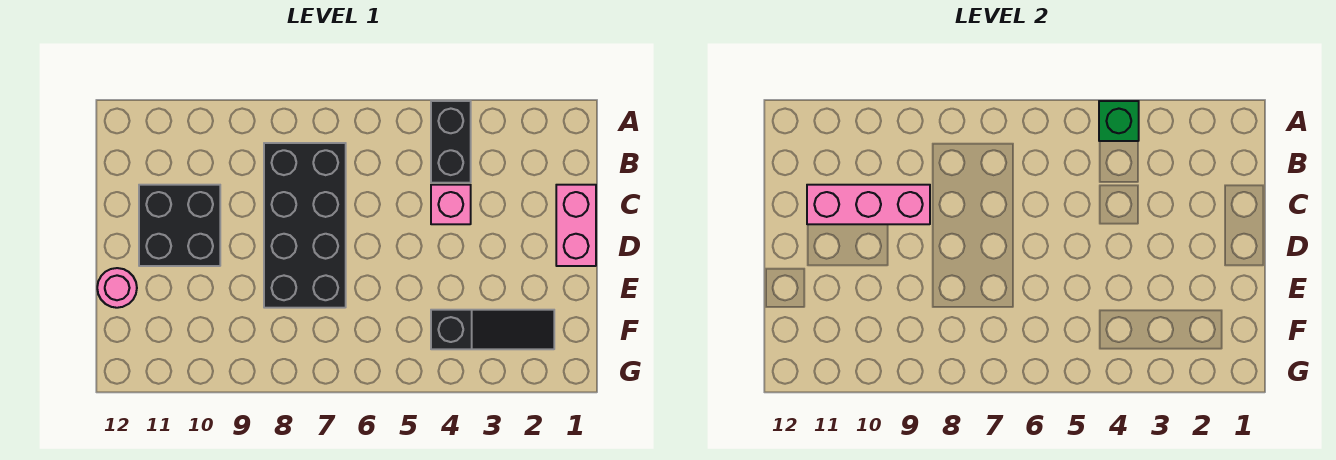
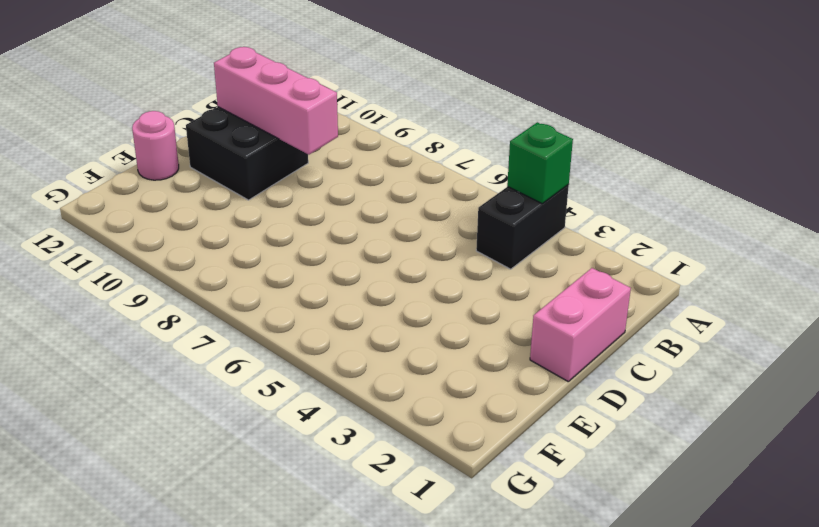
none -> black brick B7:E8 level 1
none -> pink brick C4 level 1

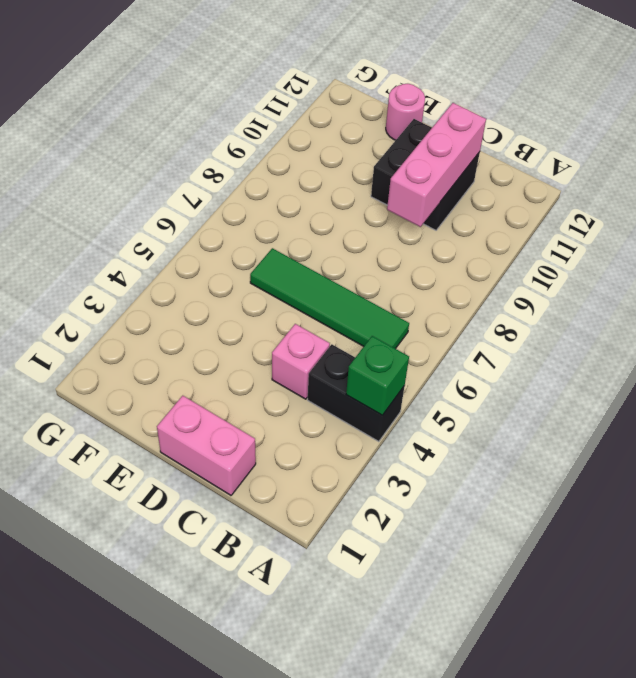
green tile B6:E6 level 1 -> none
none -> black brick B7:E8 level 1
none -> black slope F2:F4 level 1 top 4

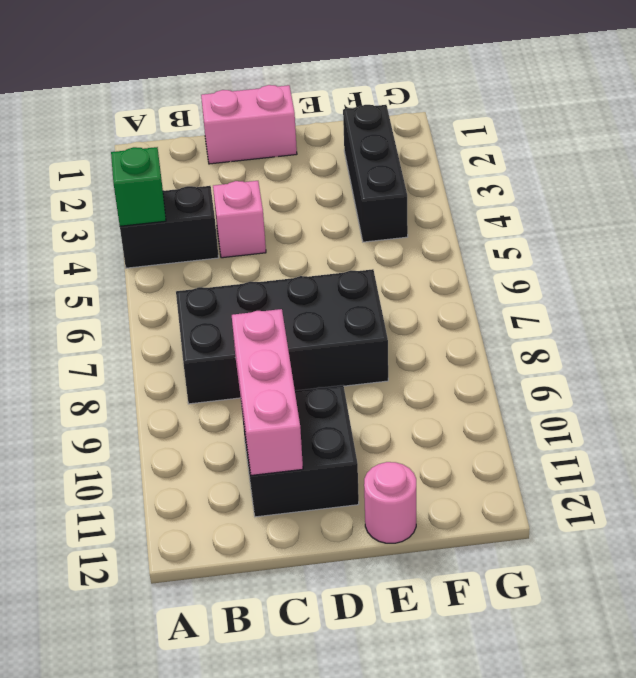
black brick F2:F4 level 1 -> black slope F2:F4 level 1 top 4

